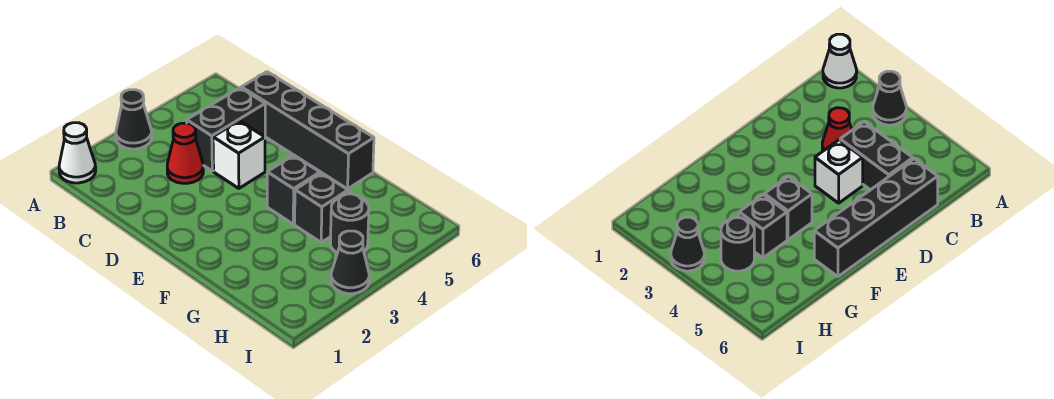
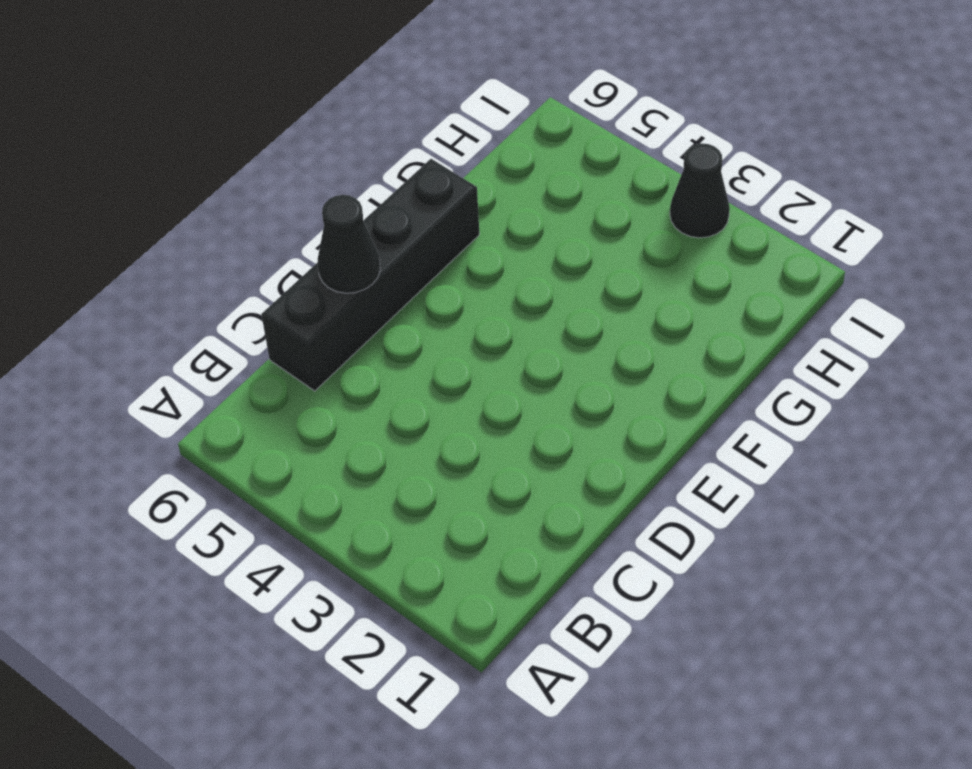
black cone D6 level 2 -> black cone A3 level 1
none -> white cone A1 level 1
none -> red cone C3 level 1

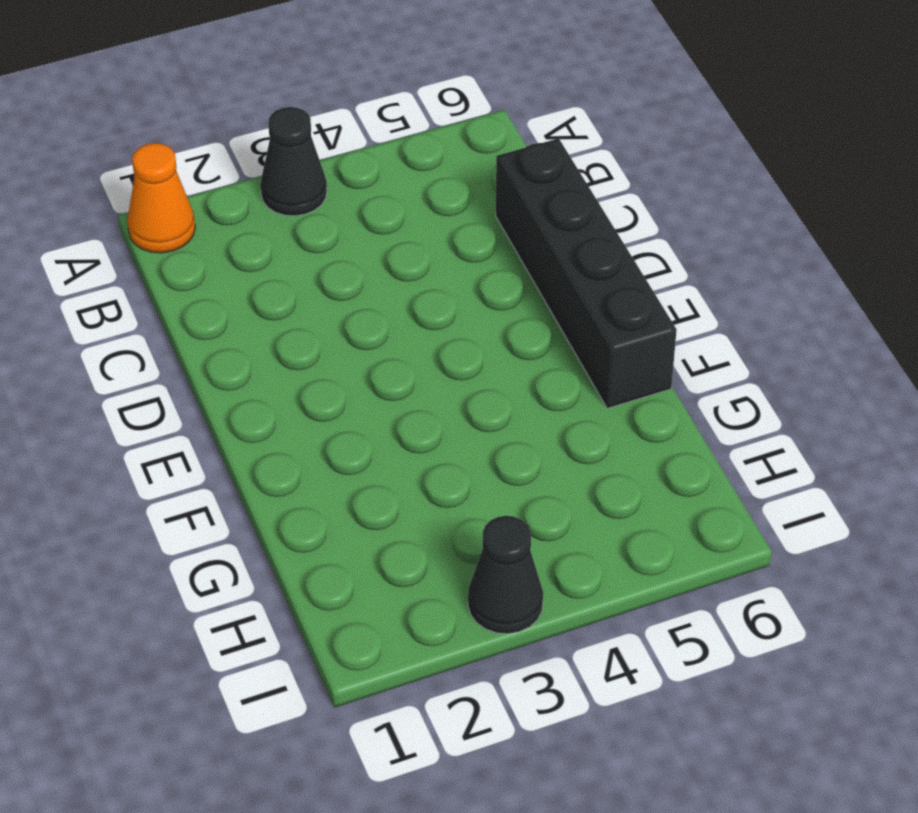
orange cone A1 level 1 -> white cone A1 level 1
none -> red cone C3 level 1
none -> black brick C4:C5 level 1

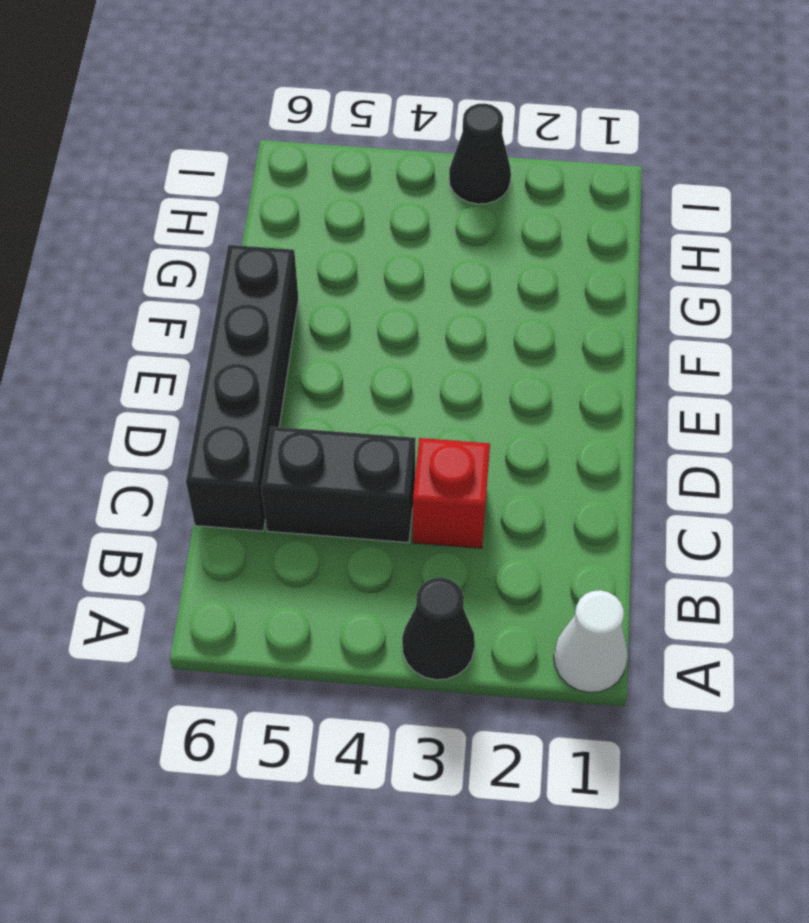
red brick C3 level 1 -> red cone C3 level 1
none -> white brick D4 level 1
none -> black brick F4 level 1

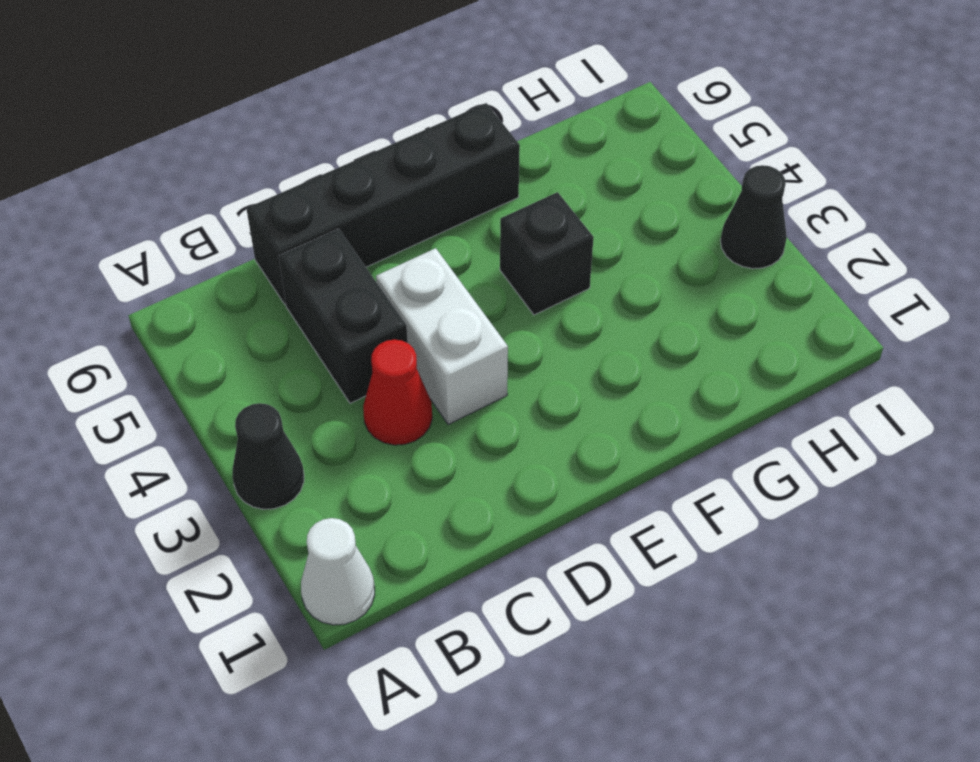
white brick D3:D4 level 1 -> white brick D4 level 1
none -> black brick G4 level 1
none -> black round brick H4 level 1

